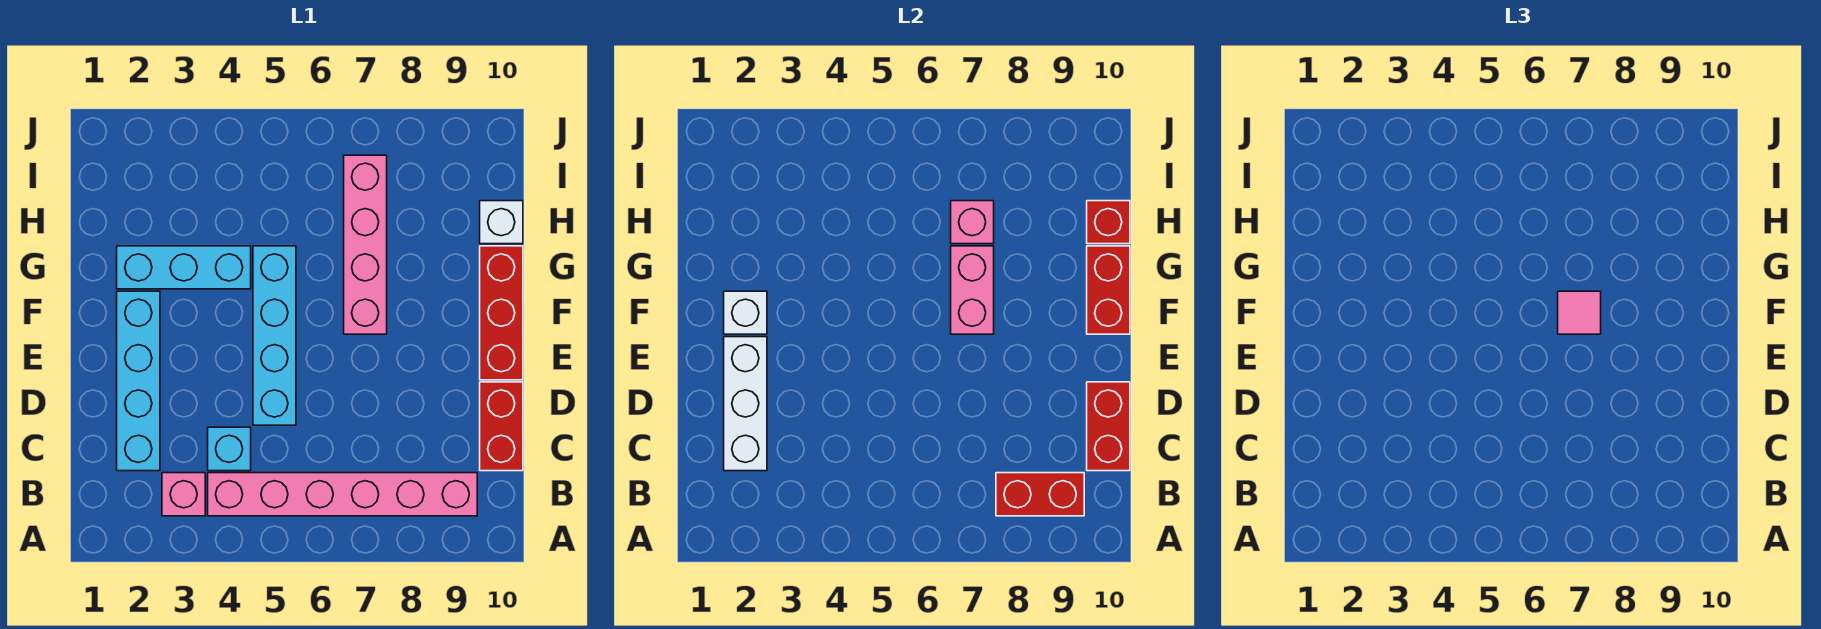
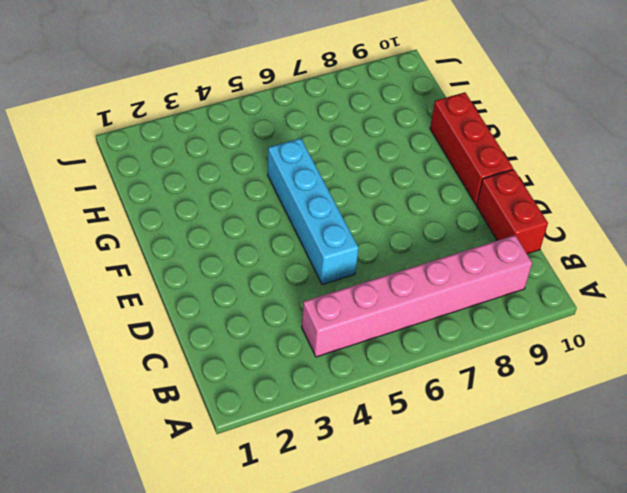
none -> pink brick B3 level 1
none -> cyan brick C2:F2 level 1
none -> cyan brick C4 level 1

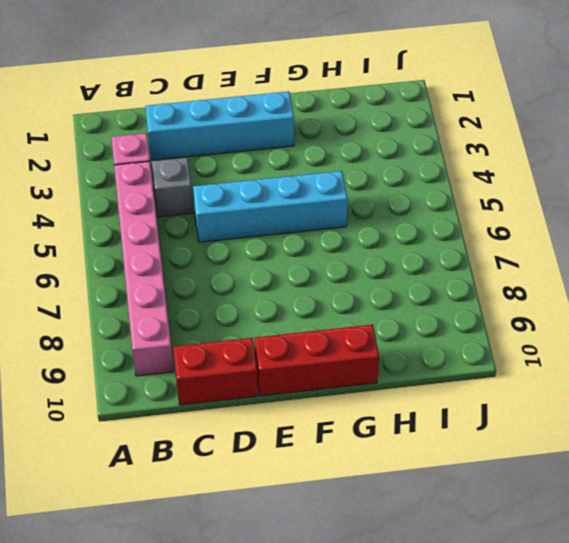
grey brick C4 level 1 -> cyan brick C4 level 1
none -> pink brick F7:I7 level 1
none -> cyan brick G2:G4 level 1
none -> white brick H10 level 1

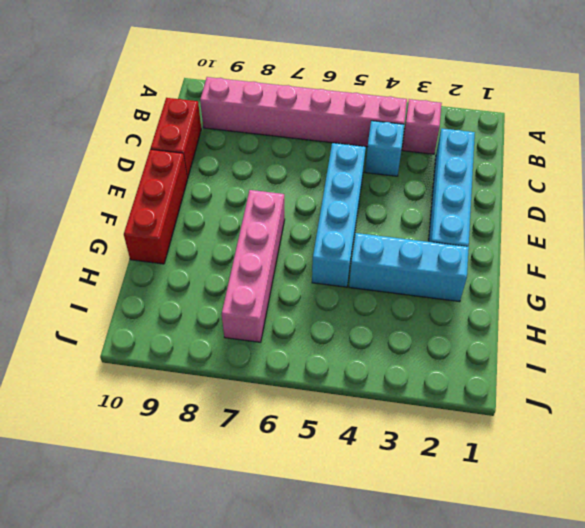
none -> white brick H10 level 1
none -> red brick B8:B9 level 2
none -> white brick C2:E2 level 2

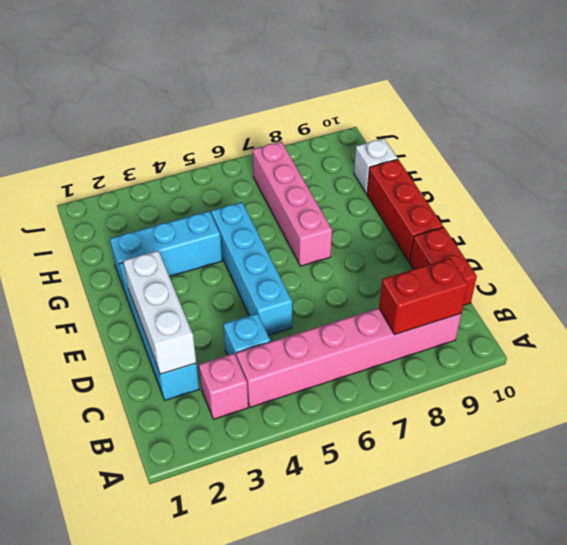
none -> red brick C10:D10 level 2
none -> white brick F2 level 2
none -> pink brick F7:G7 level 2

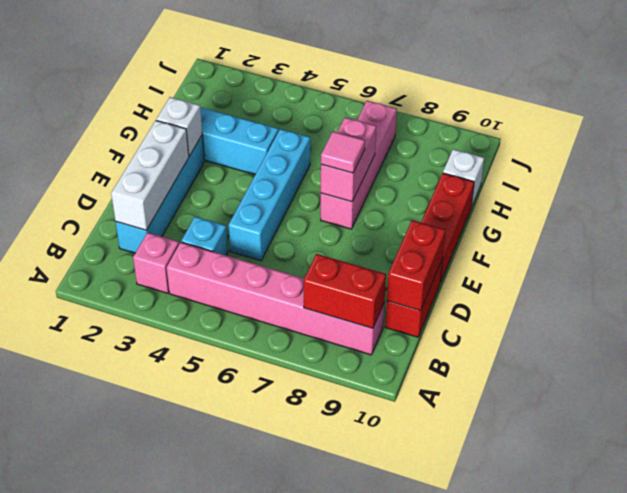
none -> red brick F10:G10 level 2
none -> pink brick H7 level 2
none -> red brick H10 level 2

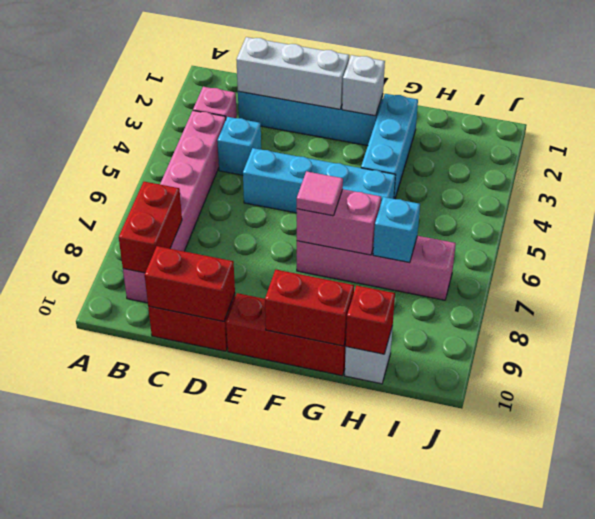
cyan brick H7 level 2 -> pink brick H7 level 2

